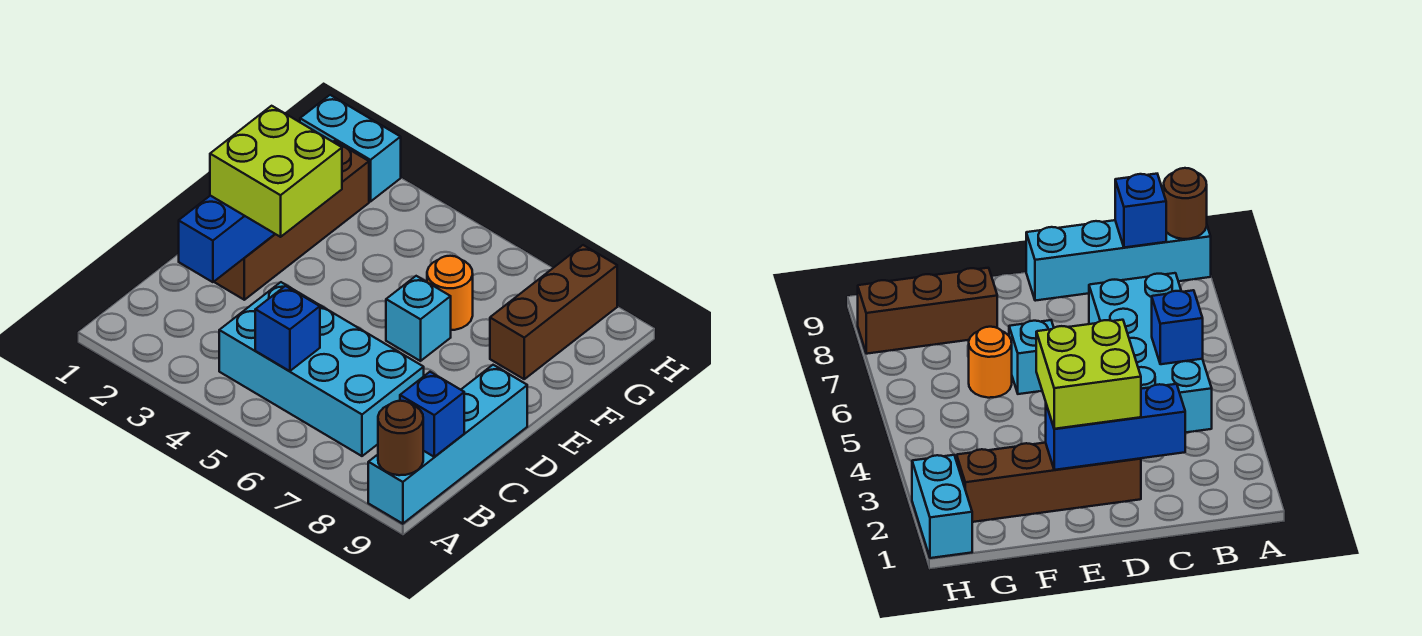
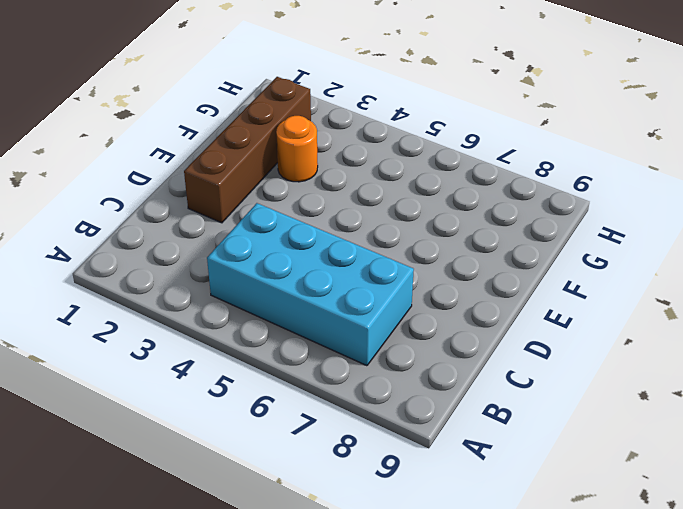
orange round brick F3 level 1 -> orange round brick F6 level 1
none -> cyan brick A9:D9 level 1
none -> cyan brick E6 level 1
none -> brown brick F8:H8 level 1

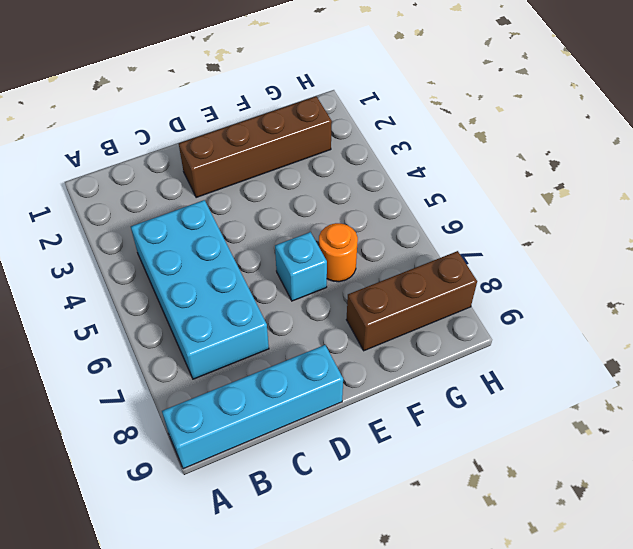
none -> cyan brick H1:H2 level 1
none -> brown round brick A9 level 2
none -> blue brick B5 level 2

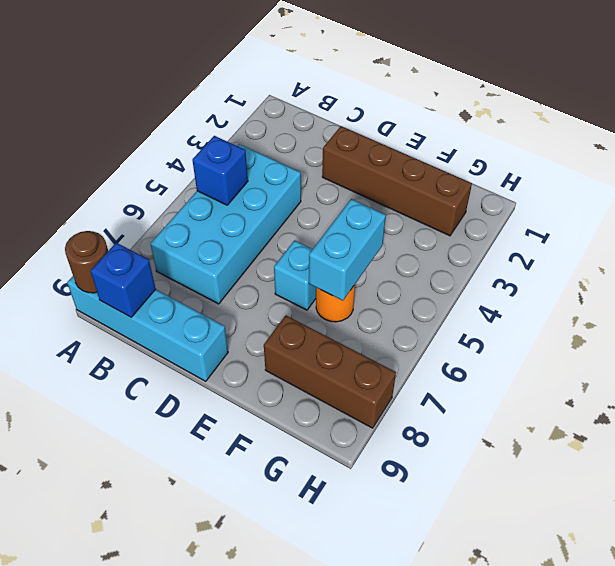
cyan brick F5:F6 level 2 -> cyan brick H1:H2 level 1
none -> blue brick C2:E2 level 2
none -> lime brick D2:E3 level 3

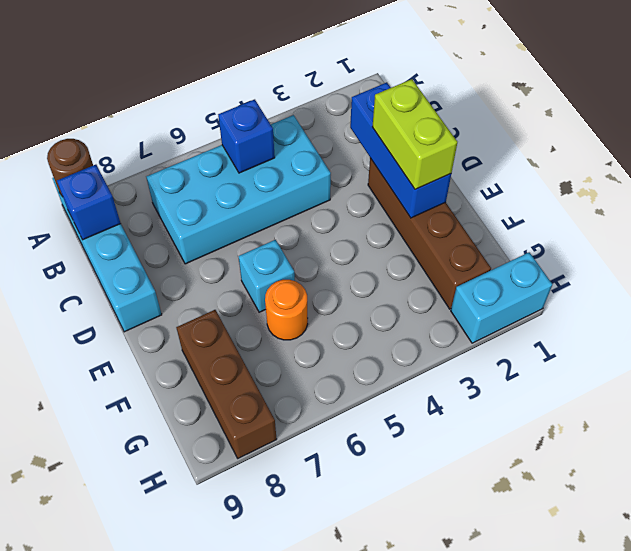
lime brick D2:E2 level 3 -> lime brick D2:E3 level 3

